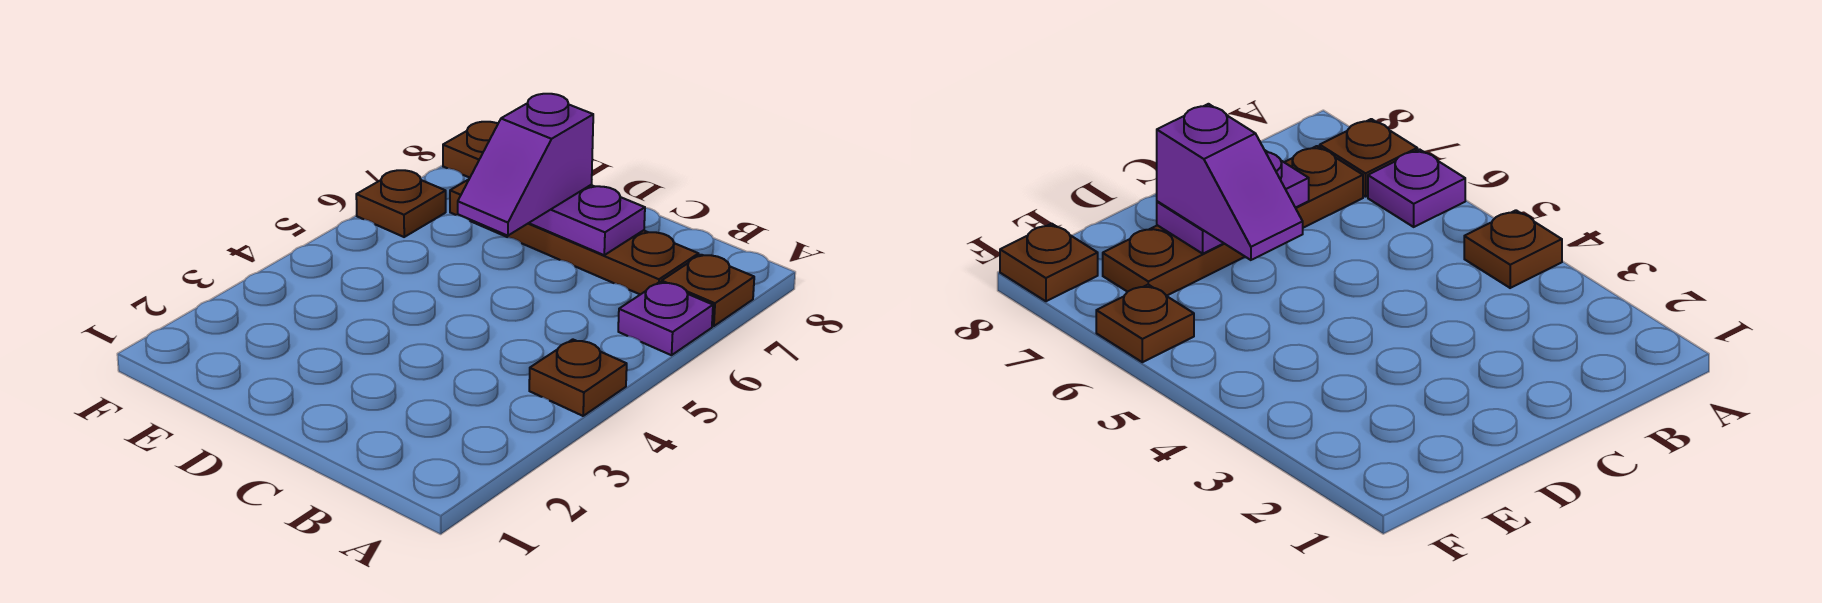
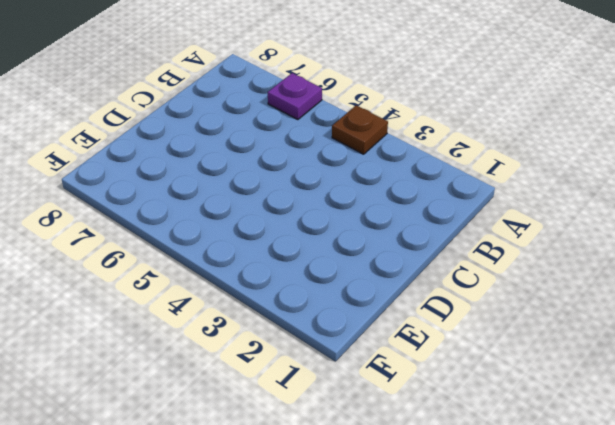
none -> brown plate A7 level 1
none -> brown plate B7:E7 level 1

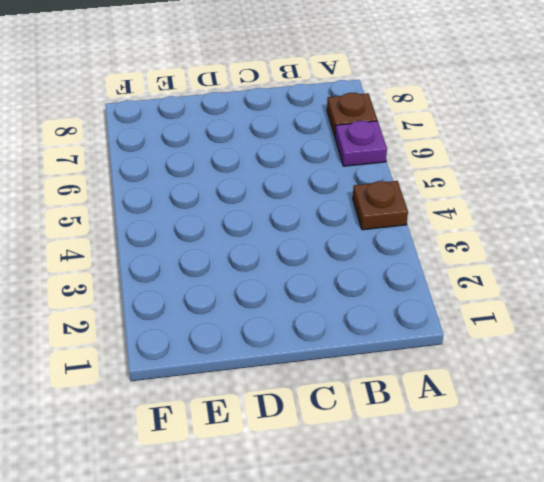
none -> brown plate B7:E7 level 1
none -> brown plate F6 level 1

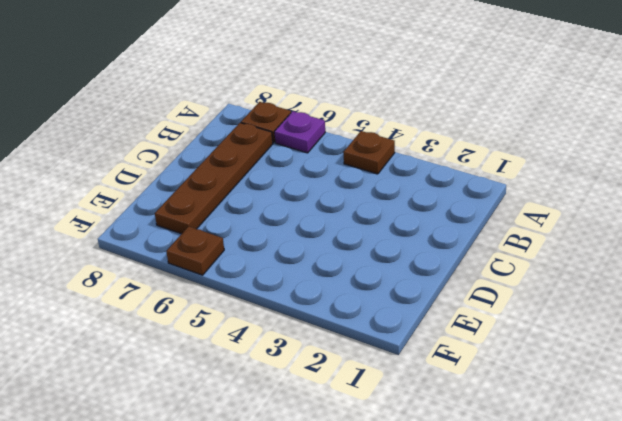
none -> brown plate F8 level 1
none -> purple plate C7:D7 level 2

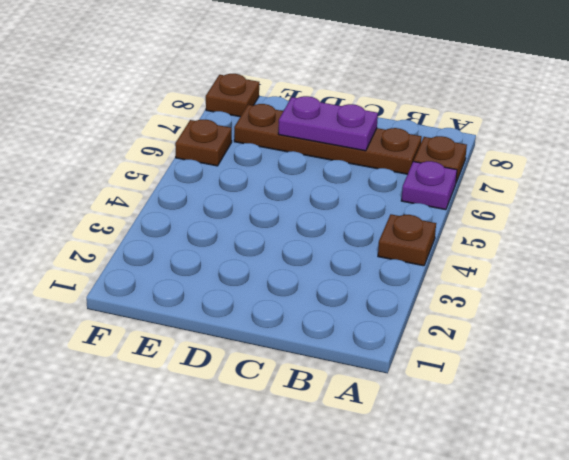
none -> purple slope D6:D7 level 3 top 7

